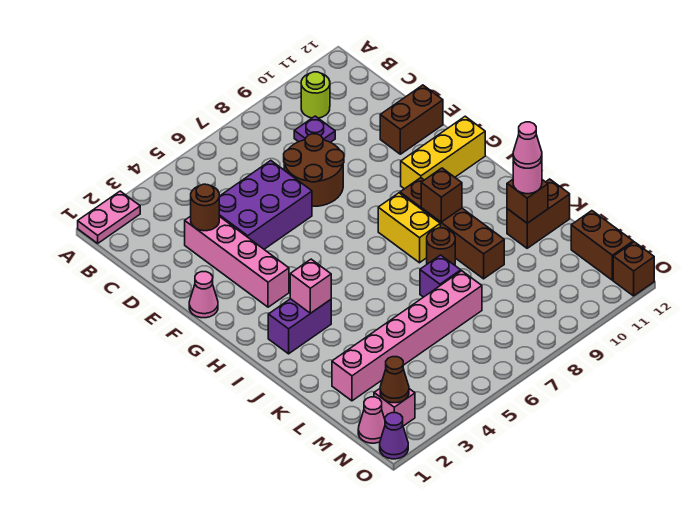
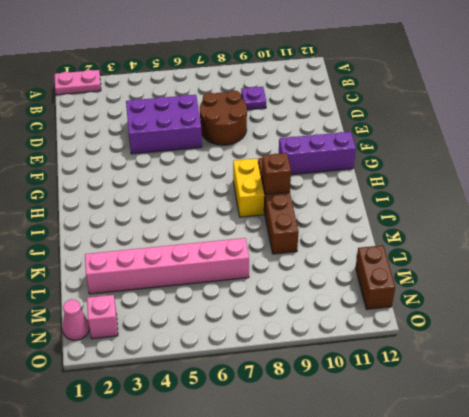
purple brick G10:G12 level 1 -> yellow brick G10:G12 level 1
none -> lime round brick B10 level 1
none -> pink brick D3:G3 level 1
none -> brown brick E11:E12 level 1

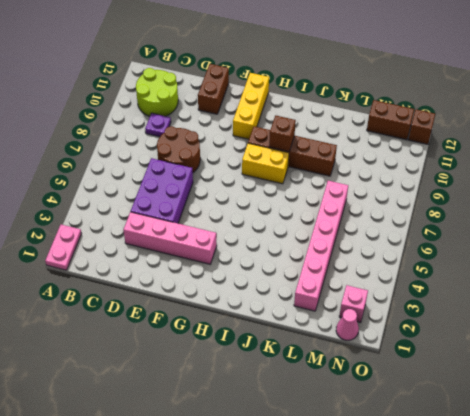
lime round brick B10:C11 level 1 -> lime round brick B10 level 1
none -> pink cone F1 level 1
none -> purple brick I2:I3 level 1
none -> brown round brick J8 level 1

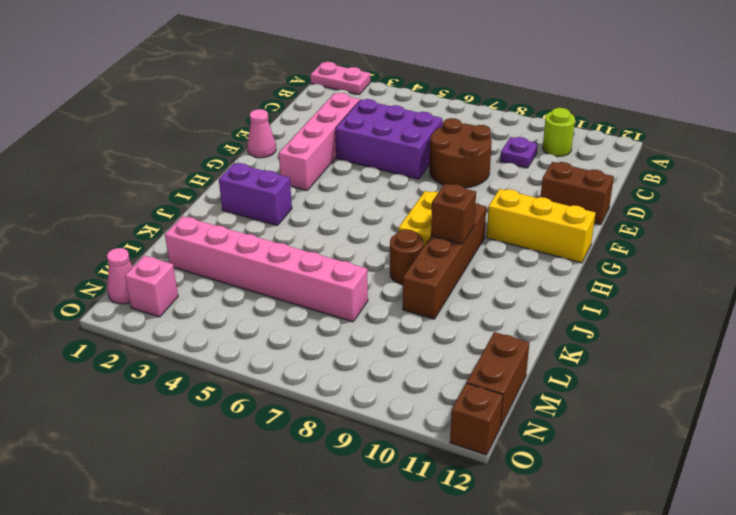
none -> purple brick K7 level 1
none -> brown brick K11:K12 level 1
none -> purple cone O1 level 1

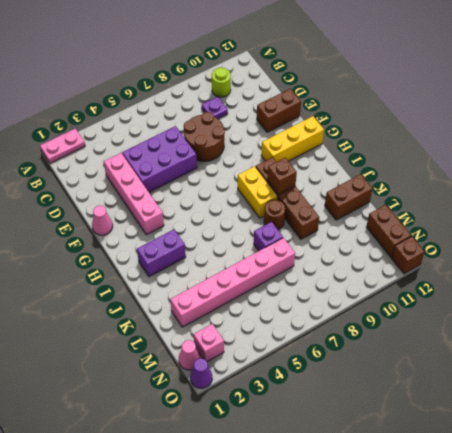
none -> brown round brick D3 level 2
none -> pink brick I3 level 2
none -> brown brick K11 level 2

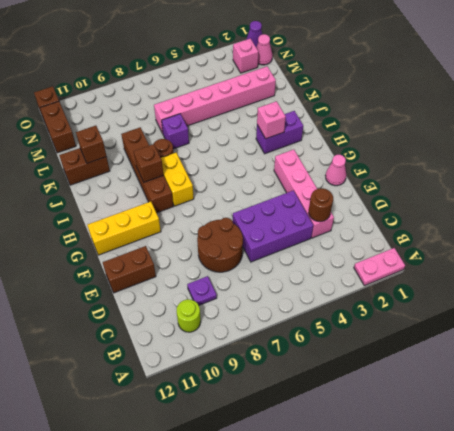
none -> brown cone N2 level 2
none -> pink round brick K11 level 3
none -> pink cone K11 level 4

